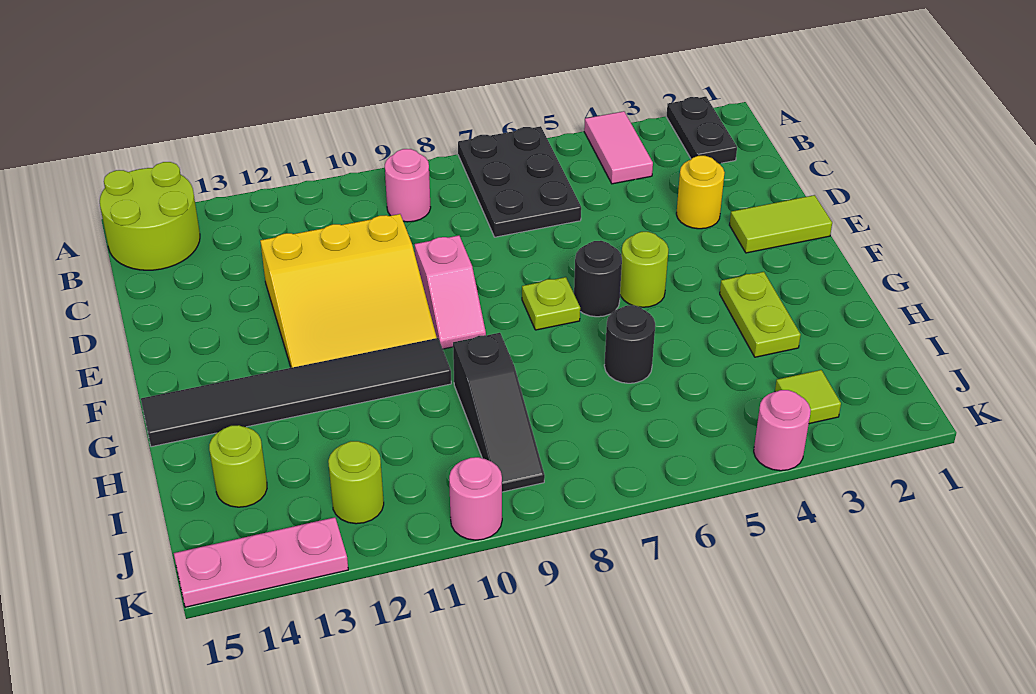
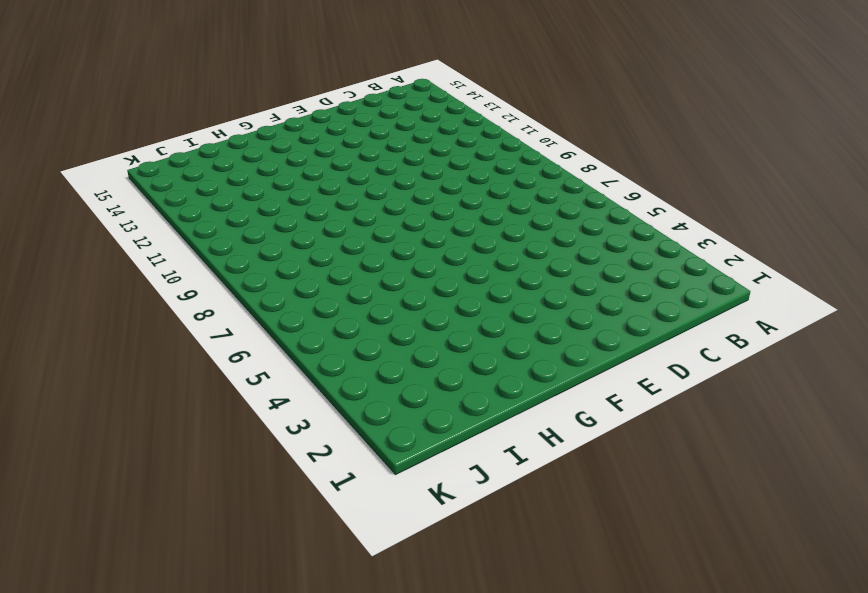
none -> black plate A2:B2 level 1
none -> pink tile A4:B4 level 1
none -> black plate A6:C7 level 1

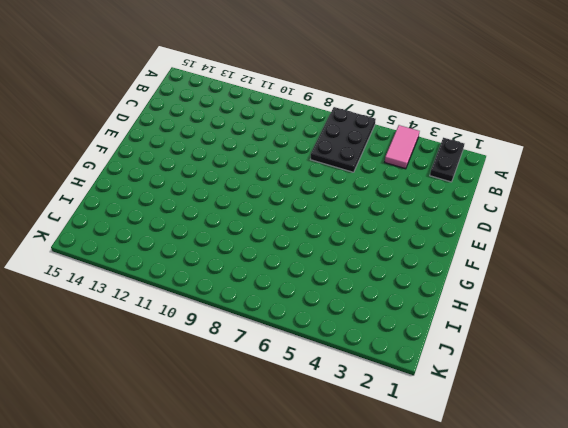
none -> lime round brick A14:B15 level 1
none -> pink round brick B9 level 1
none -> yellow round brick D3 level 1

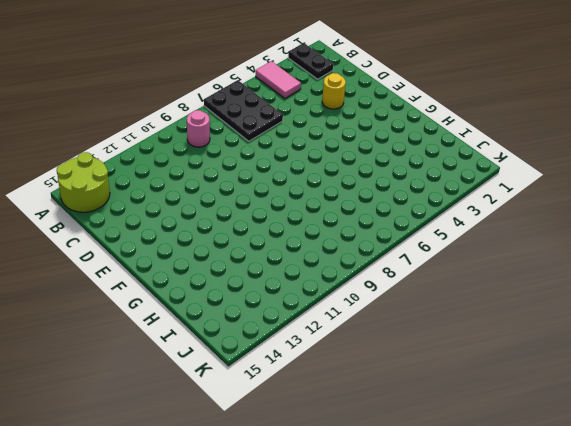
none -> yellow slope D10:F12 level 1 top D
none -> lime tile E1:E2 level 1
none -> pink slope E9:F9 level 1 top E

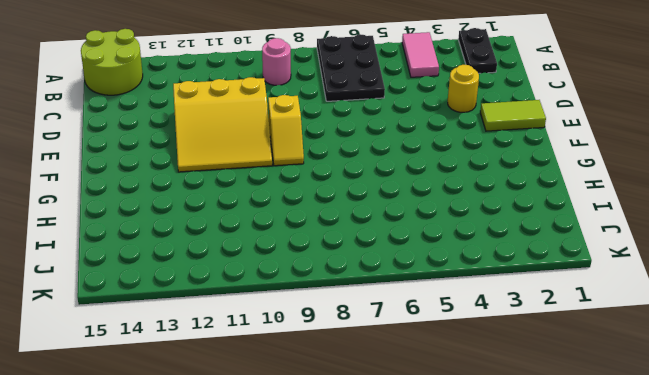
yellow slope E9:F9 level 1 top E -> pink slope E9:F9 level 1 top E
none -> lime round brick F5 level 1
none -> black round brick F6 level 1
none -> lime plate F7 level 1

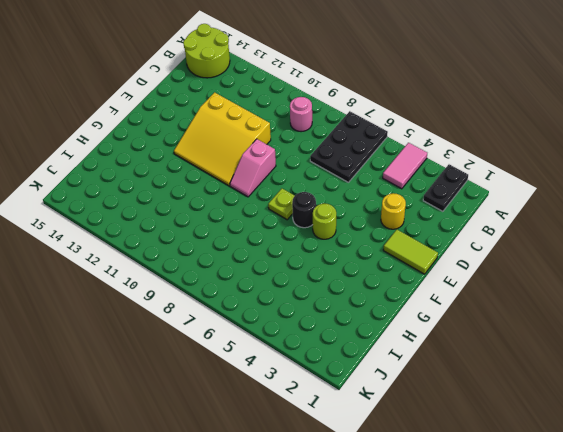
none -> lime plate G3:H3 level 1
none -> black tile G10:G15 level 1
none -> black round brick H6 level 1

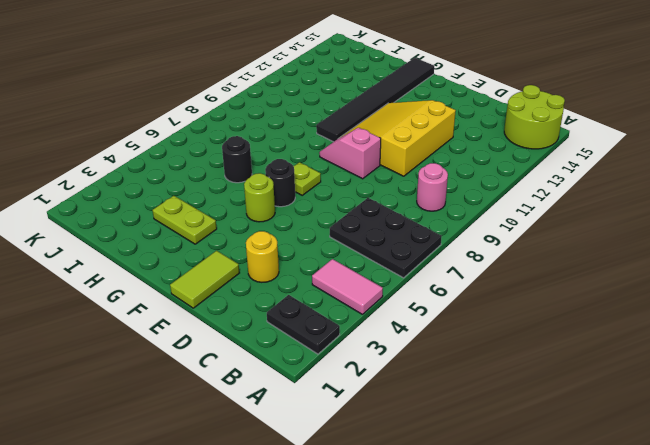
none -> black slope H9:J9 level 1 top H
none -> lime round brick I14 level 1
none -> lime tile J3 level 1

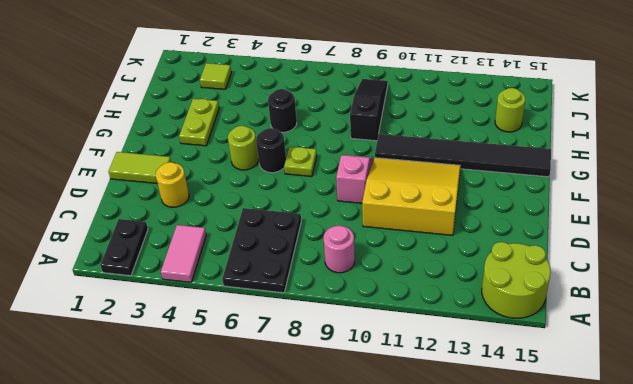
none -> lime round brick J12 level 1
none -> pink round brick K4 level 1
none -> pink round brick K10 level 1

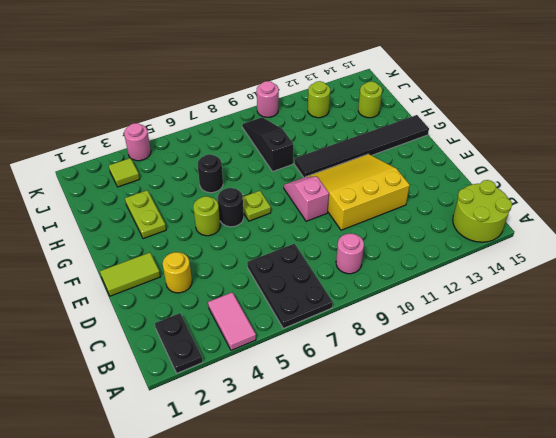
none -> pink plate K13:K15 level 1

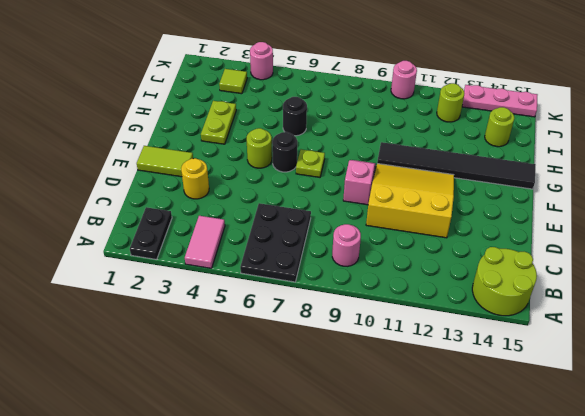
none -> black slope H9:J9 level 1 top H

